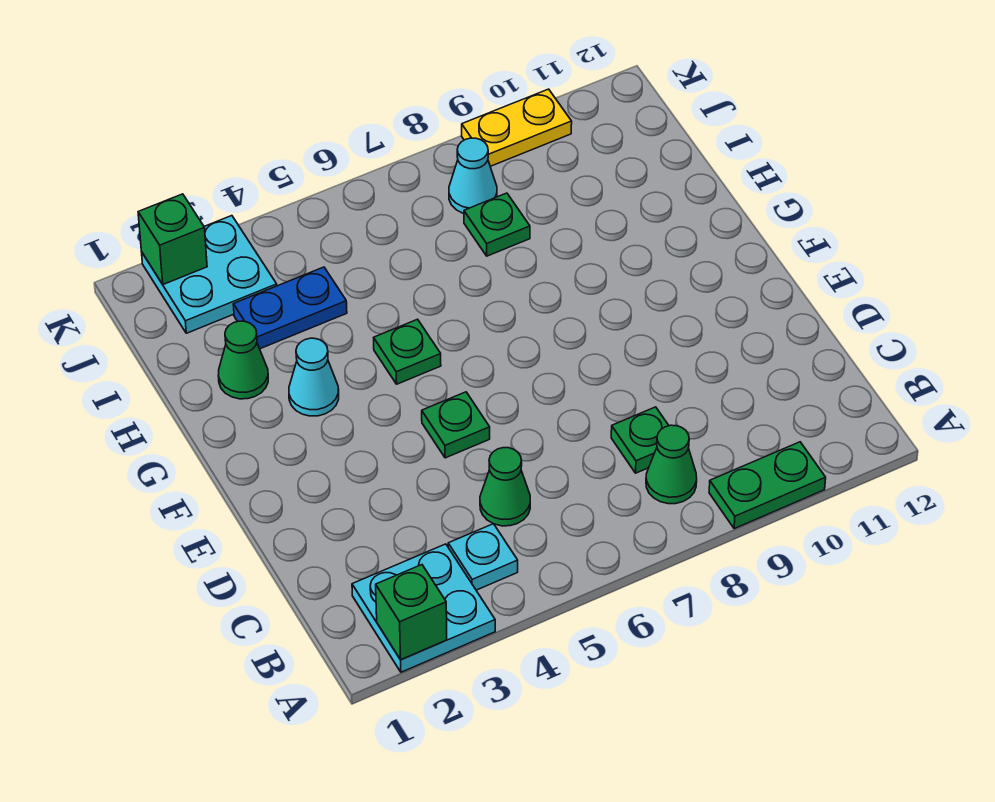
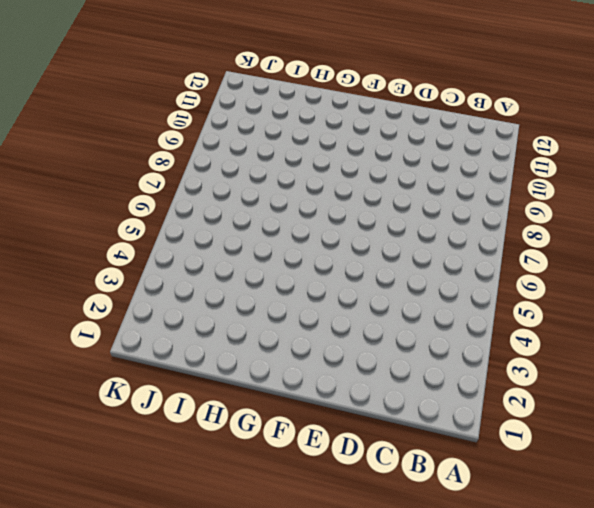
none -> cyan plate A2:B3 level 1
none -> green plate A9:A10 level 1
none -> cyan plate B4 level 1

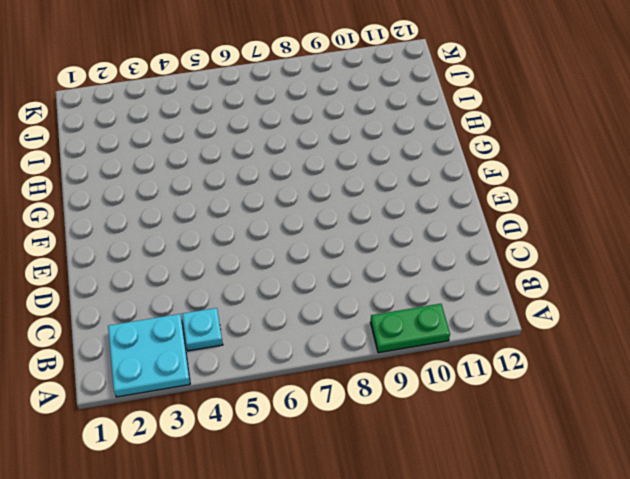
none -> green cone B8 level 1
none -> green cone C5 level 1
none -> green plate C8 level 1

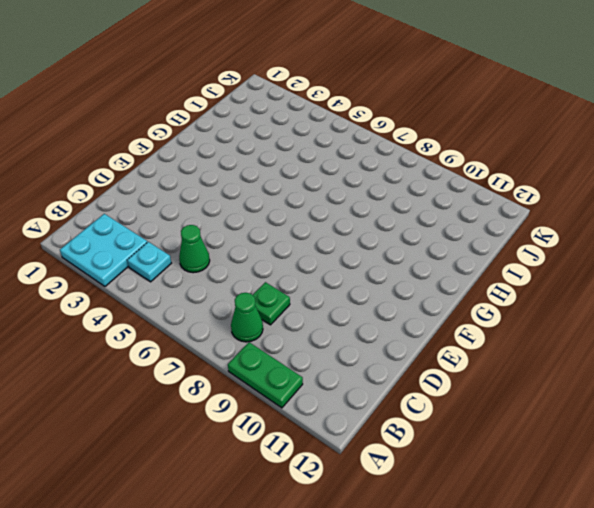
none -> green plate E5 level 1
none -> cyan cone G3 level 1
none -> green plate G5 level 1

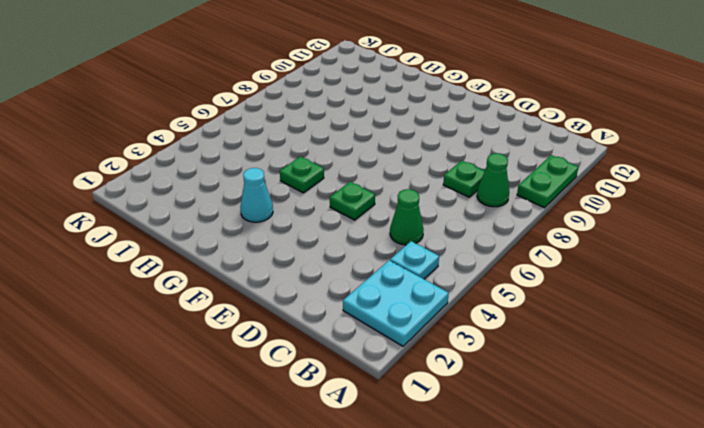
none -> green cone H2 level 1
none -> blue plate I3:I4 level 1
none -> green plate I8 level 1

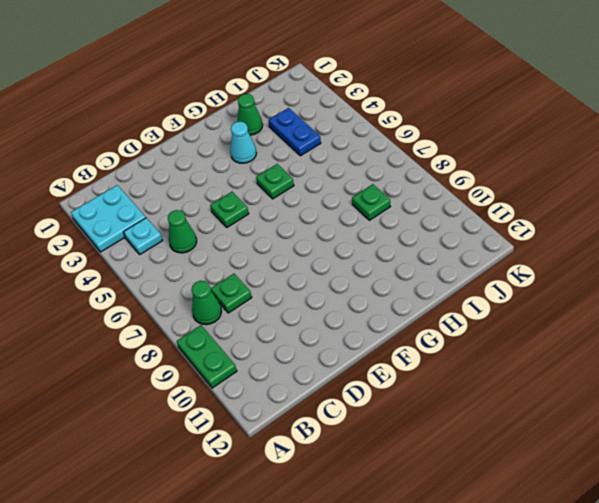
none -> cyan plate J2:K3 level 1
none -> cyan cone J8 level 1
none -> yellow plate K9:K10 level 1

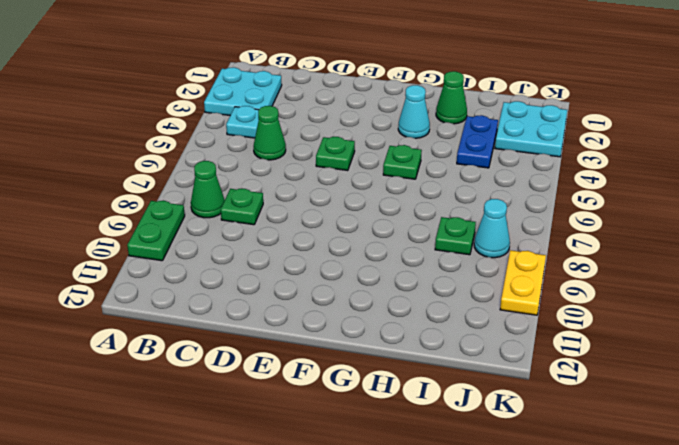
none -> green brick A2 level 2
none -> green brick K2 level 2

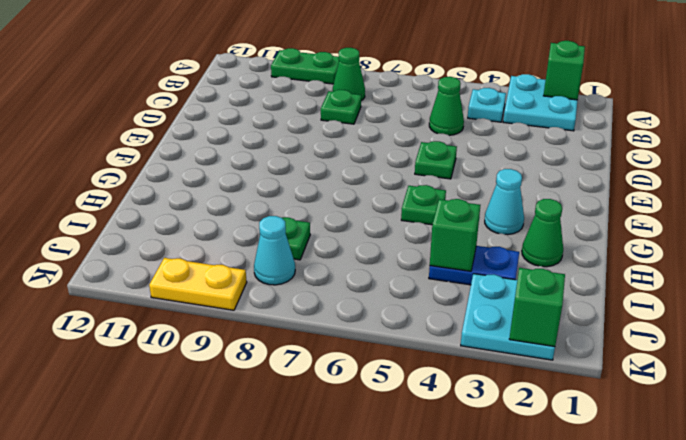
green brick I4 level 2 -> none

